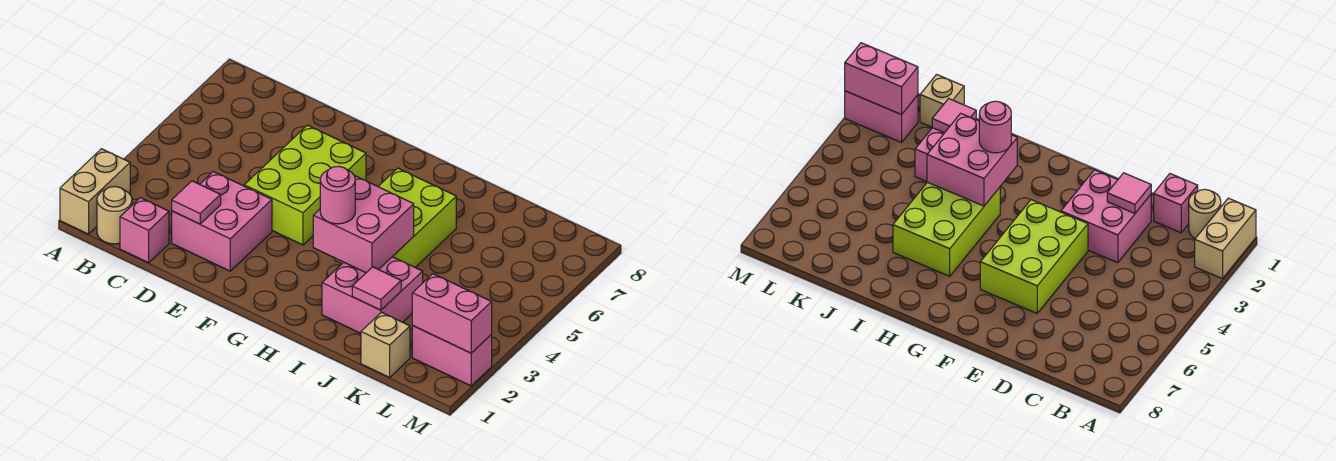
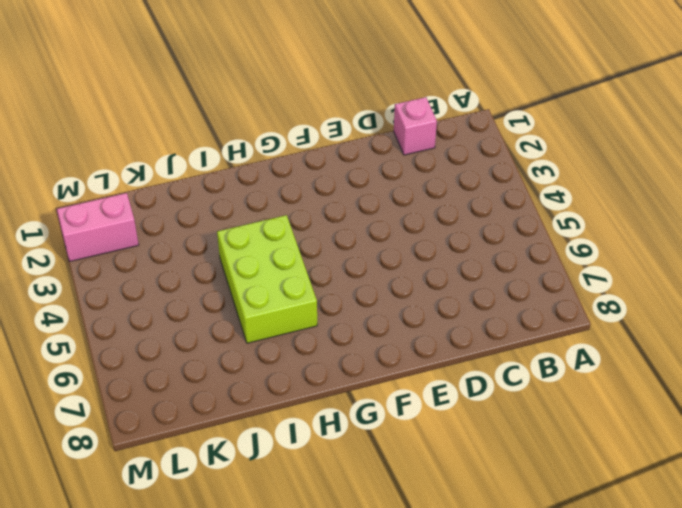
none -> tan brick A1:A2 level 1
none -> tan round brick B1 level 1
none -> pink brick D2:E3 level 1

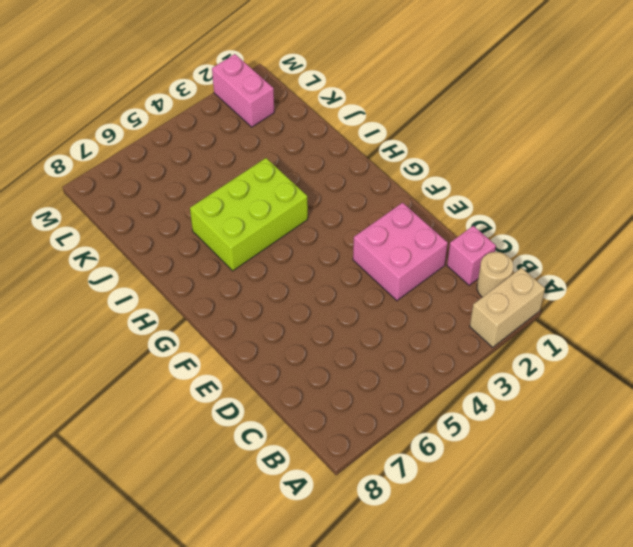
none -> lime brick E4:F6 level 1
none -> pink brick I2:J3 level 1
none -> tan brick K1 level 1

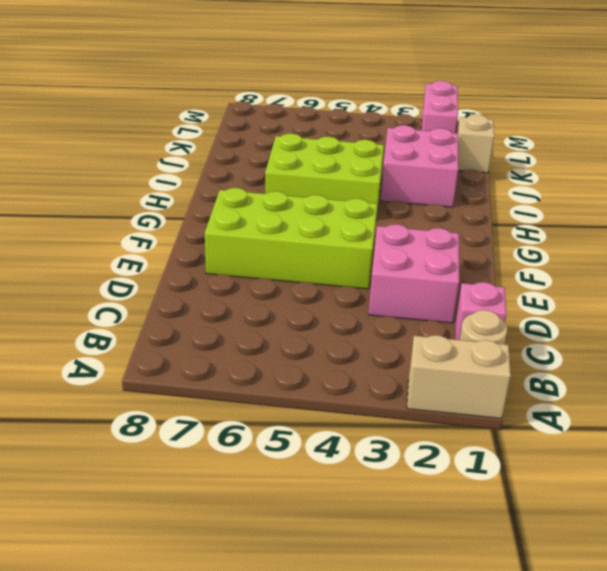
lime brick E4:F7 level 1 -> lime brick E4:F6 level 1
none -> pink tile D2 level 2
none -> pink brick H3:I4 level 2
none -> pink tile J2 level 2

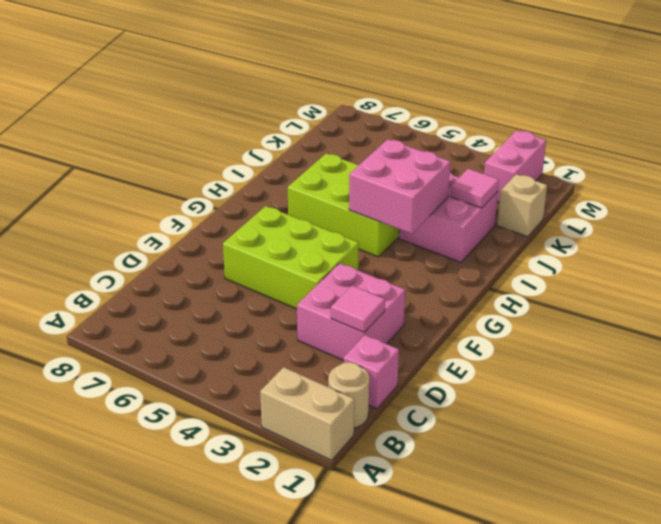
none -> pink brick L2:M2 level 2
none -> pink round brick H3 level 3

